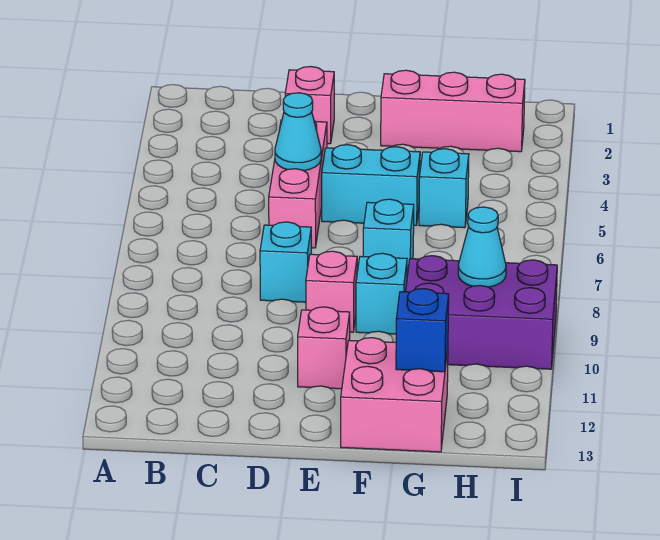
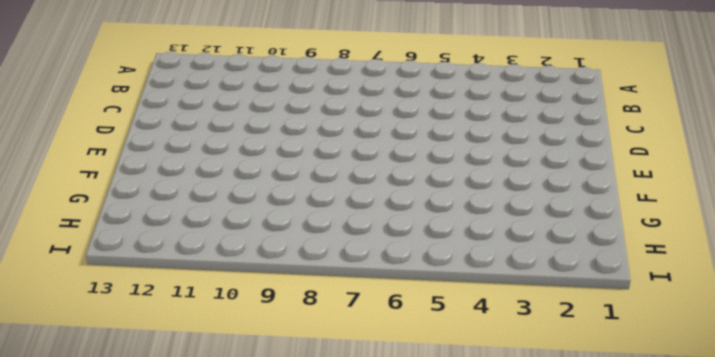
none -> pink brick D2 level 1
none -> pink brick D4:D6 level 1
none -> cyan brick D8 level 1

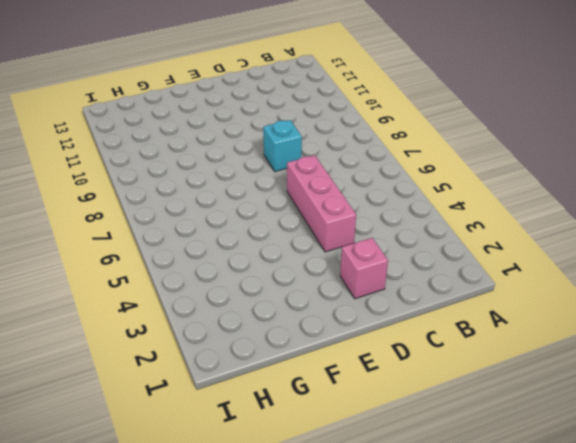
none -> cyan brick E5:F5 level 1
none -> pink brick E9 level 1
none -> pink brick E11 level 1

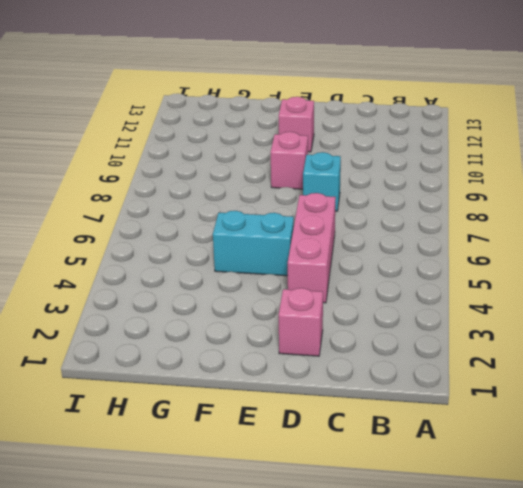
none -> pink brick F2:H2 level 1
none -> cyan brick F7 level 1
none -> cyan brick F9 level 1

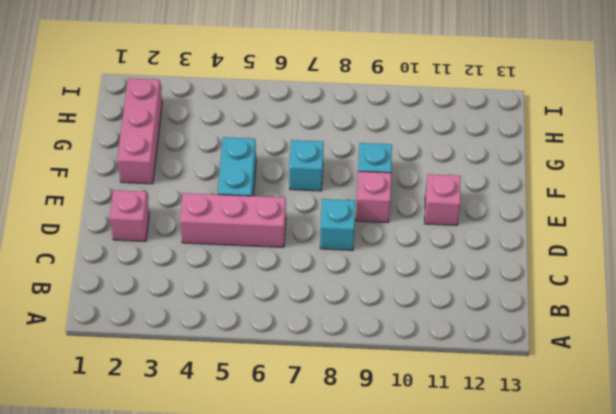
none -> pink brick F12:G13 level 1
none -> cyan brick G5 level 1
none -> purple brick G9:I10 level 1

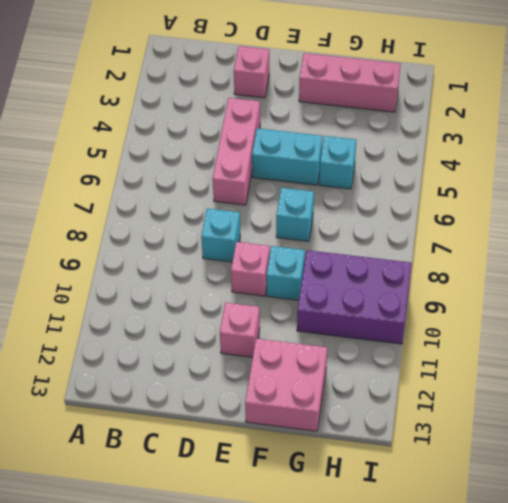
none -> cyan cone D5 level 2
none -> blue brick G12 level 2
none -> cyan cone H9 level 2

